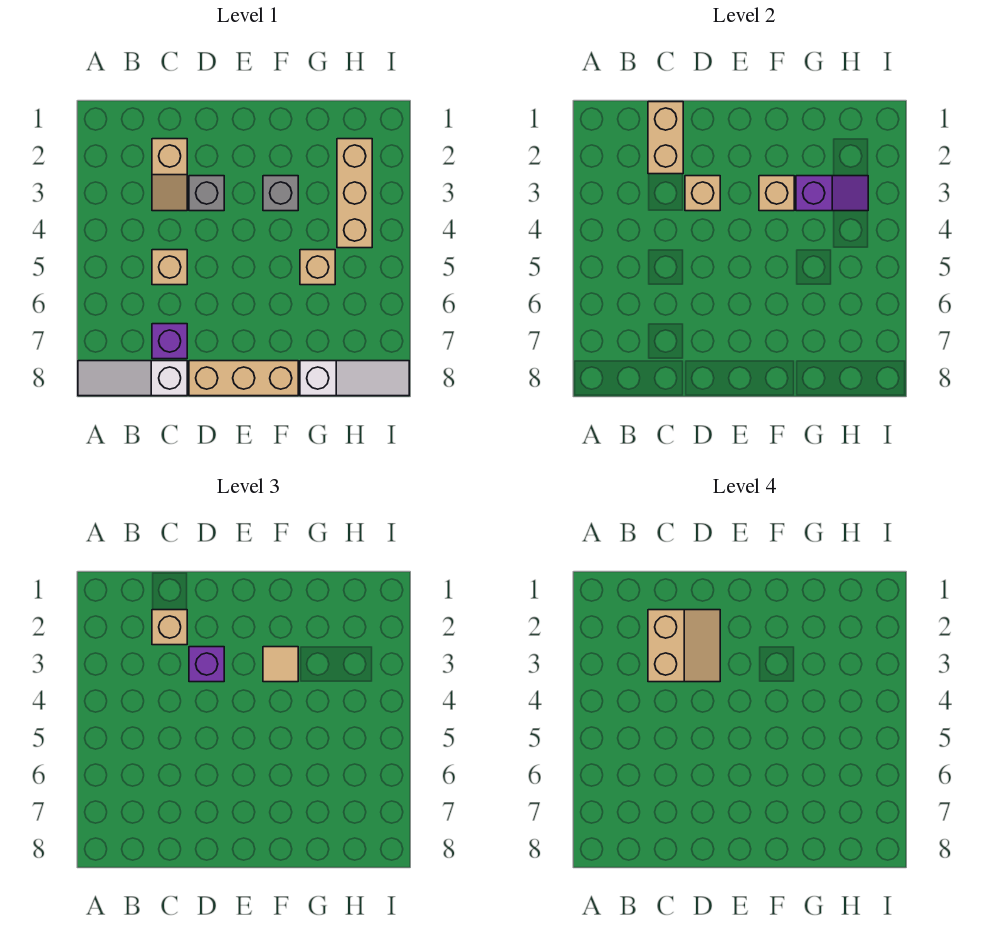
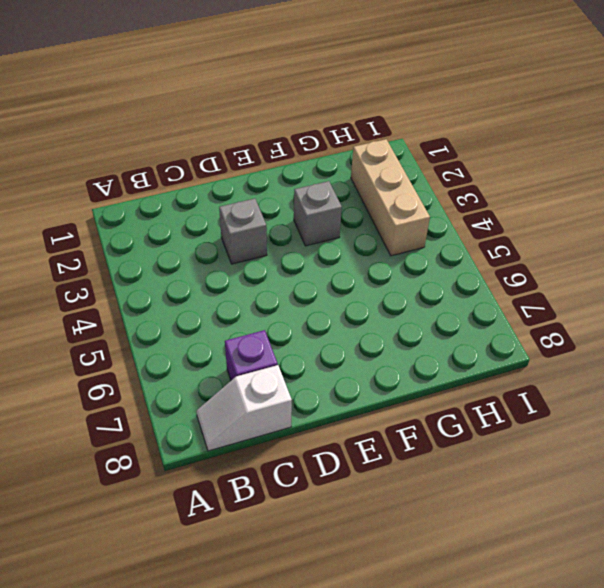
white slope B8:C8 level 1 top C -> white slope A8:C8 level 1 top C
none -> tan slope C2:C3 level 1 top 2
none -> tan brick C5 level 1
none -> tan brick D8:F8 level 1

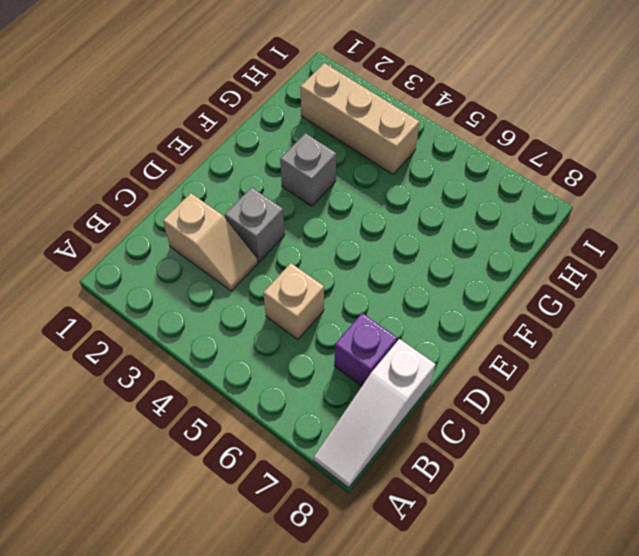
none -> tan brick D8:F8 level 1
none -> tan brick G5 level 1
none -> white slope G8:I8 level 1 top G

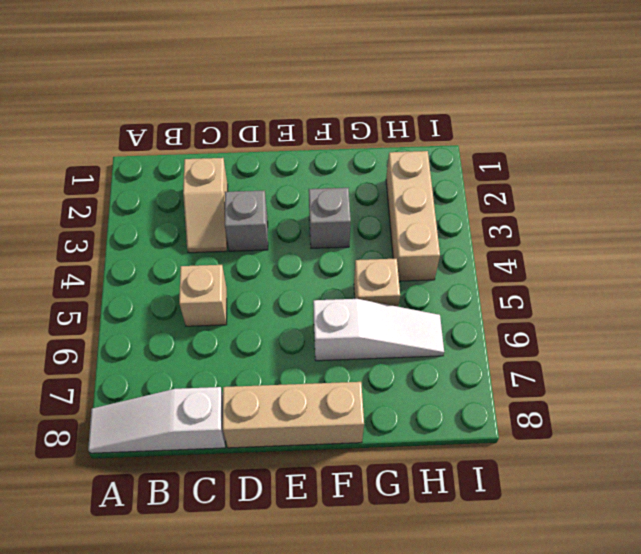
white slope F6:H6 level 1 top F -> white slope G8:I8 level 1 top G
none -> purple brick C7 level 1
none -> tan brick C1:C2 level 2
none -> tan brick D3 level 2

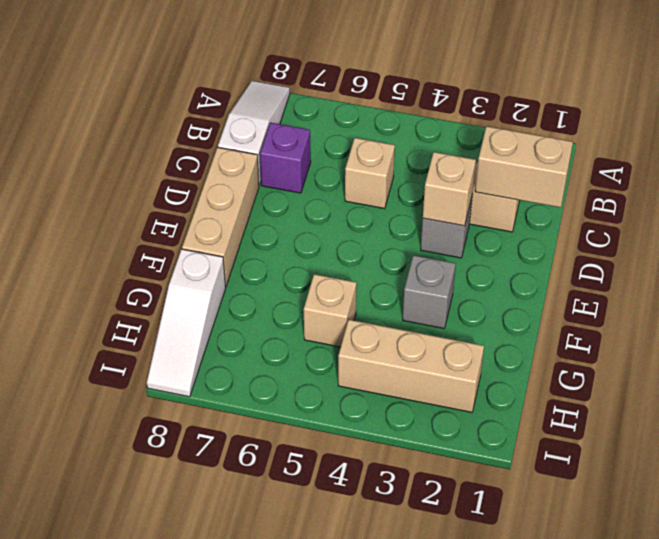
none -> tan brick F3 level 2
none -> purple slope G3:H3 level 2 top G
none -> tan brick C2 level 3

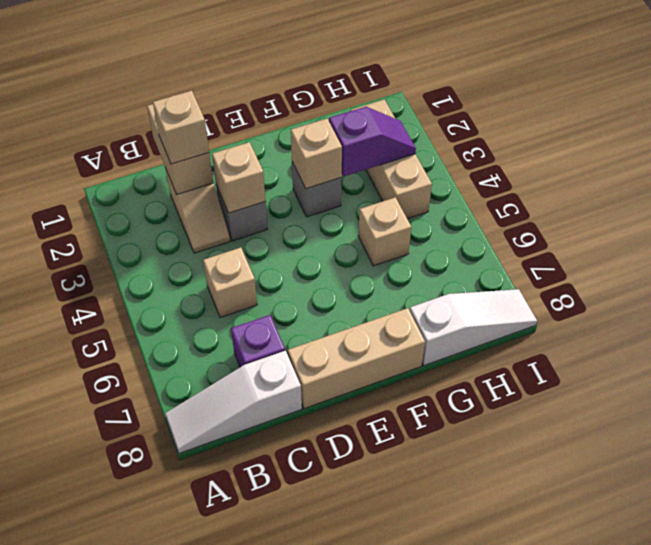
none -> purple brick D3 level 3
none -> tan tile F3 level 3
none -> tan slope C2:D3 level 4 top C

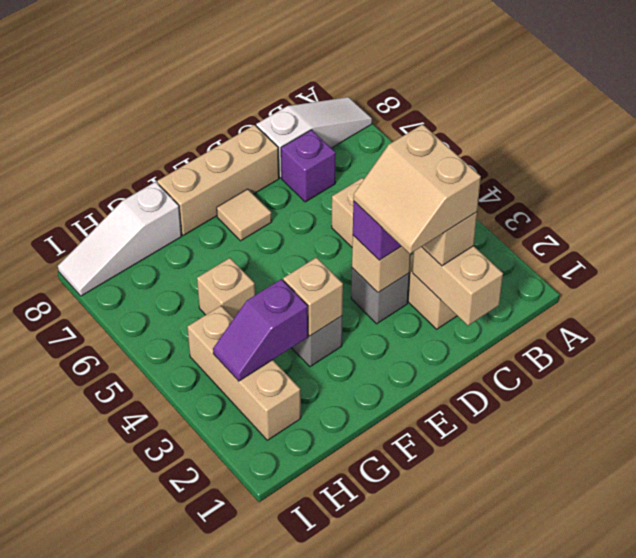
tan tile E7 level 1 -> tan tile F3 level 3

